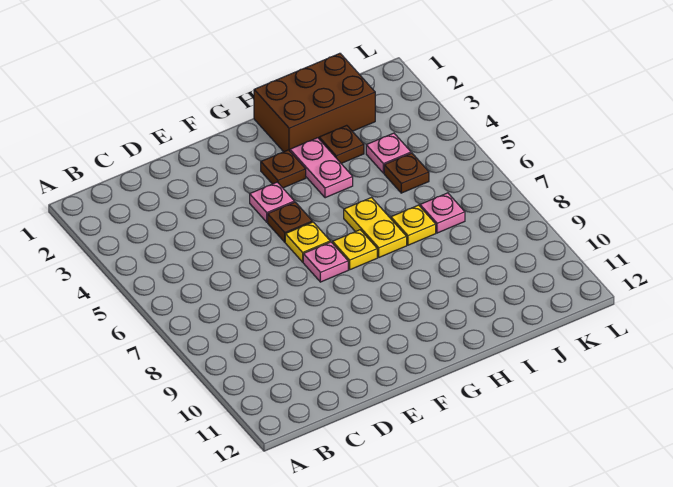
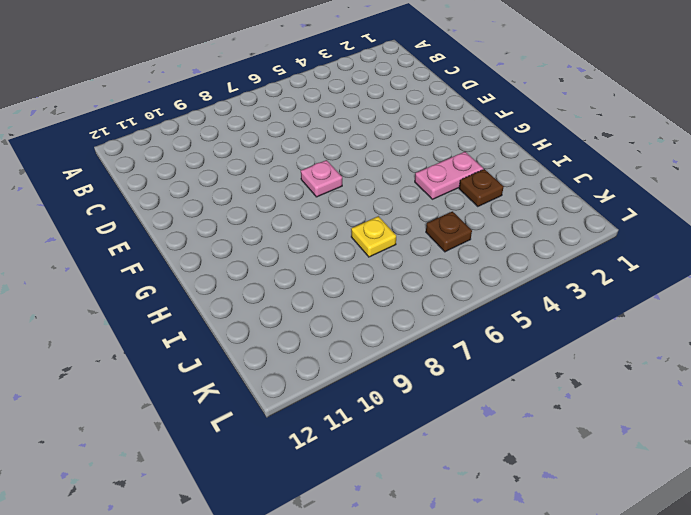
none -> pink plate F4 level 1
none -> brown plate F5 level 1
none -> yellow plate F6 level 1

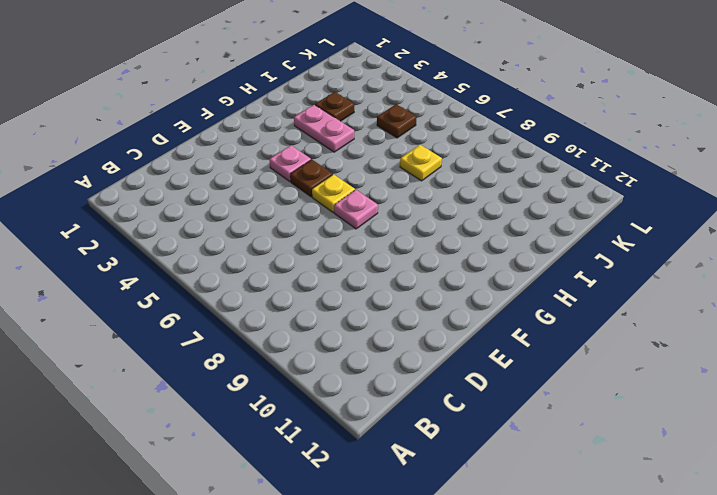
none -> brown plate G3 level 1
none -> yellow plate G7 level 1
none -> brown brick H1:J2 level 1

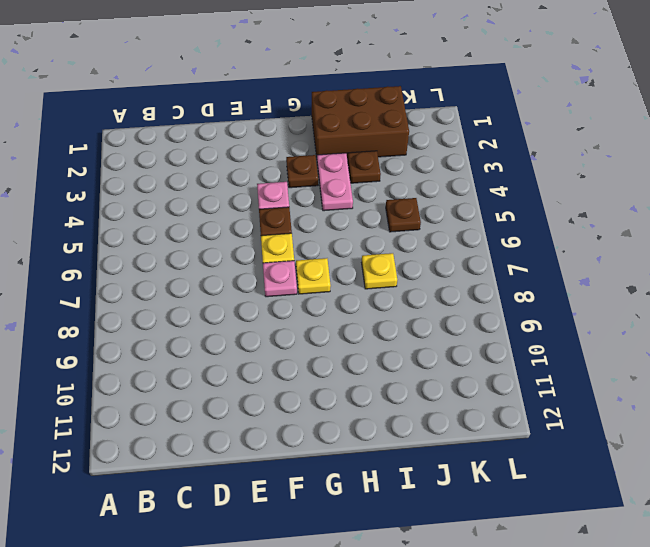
none -> yellow plate H6:H7 level 1
none -> pink plate J4 level 1
none -> pink plate J7 level 1

